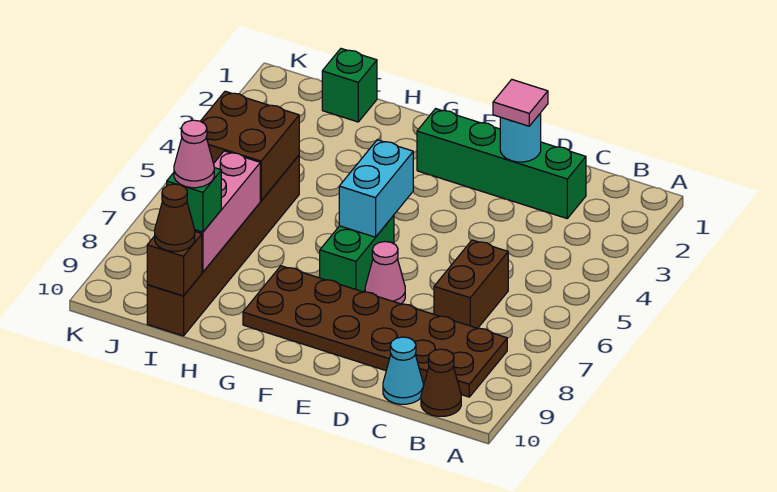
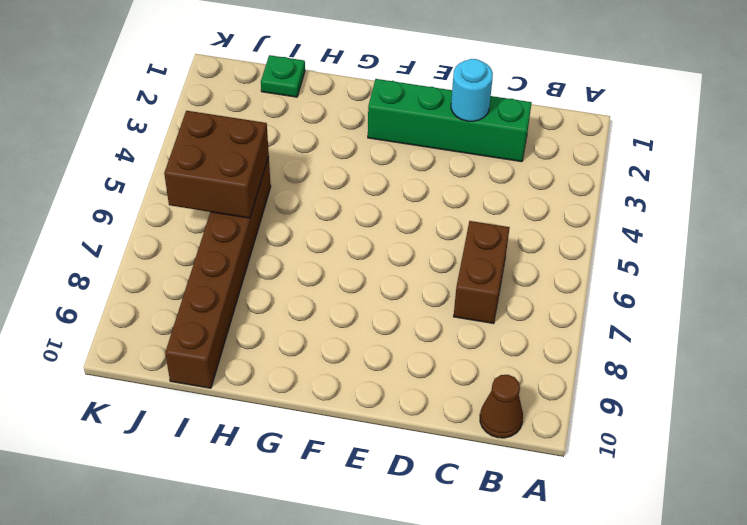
green plate I1 level 1 -> green brick I1 level 1
none -> brown plate B8:G9 level 1
none -> cyan cone C10 level 1
none -> pink cone E7 level 1

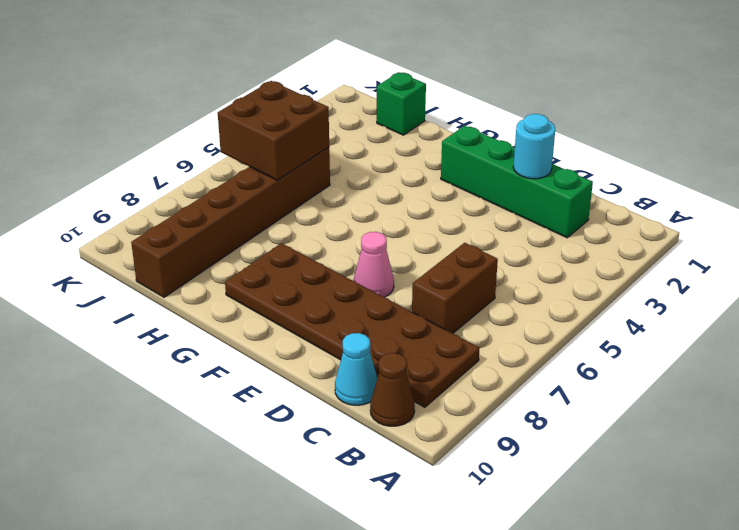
none -> green brick F6:F7 level 1
none -> cyan brick F5:F6 level 2
none -> pink brick I7:I9 level 2

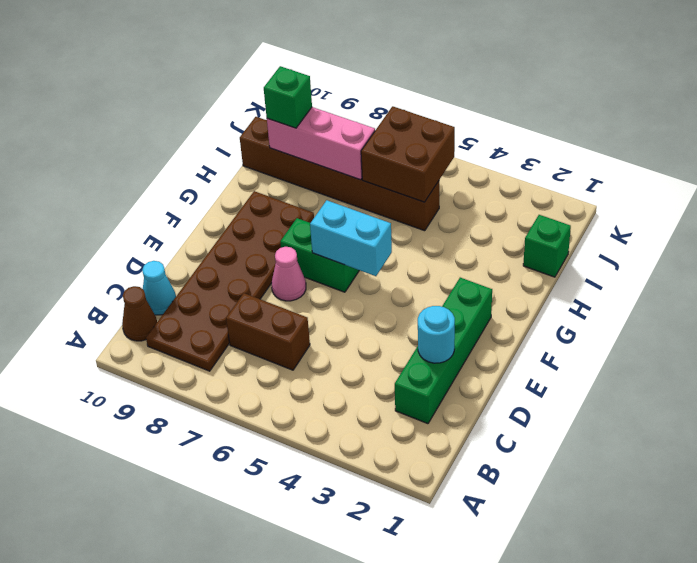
none -> brown brick I10 level 2
none -> pink tile D2 level 3
none -> brown cone I10 level 3

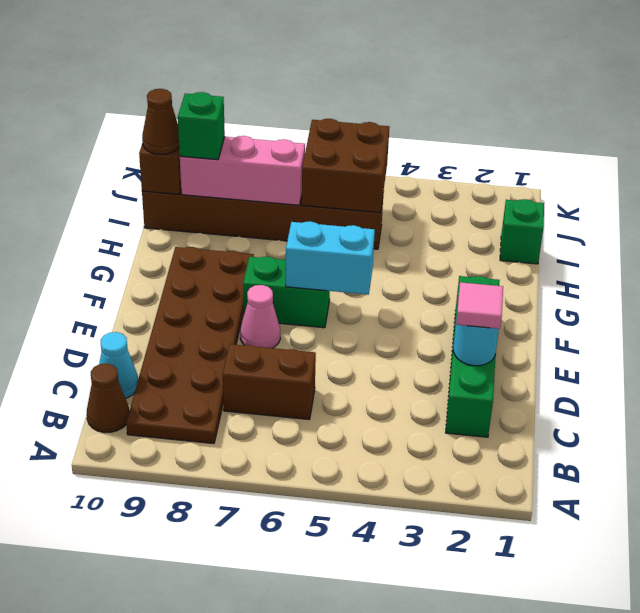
none -> pink cone I9 level 4

